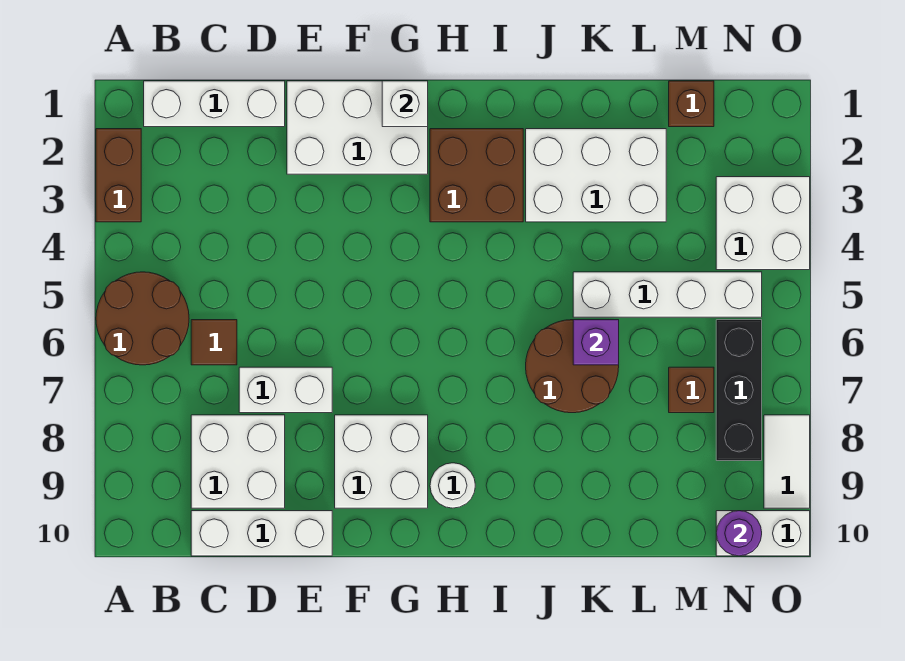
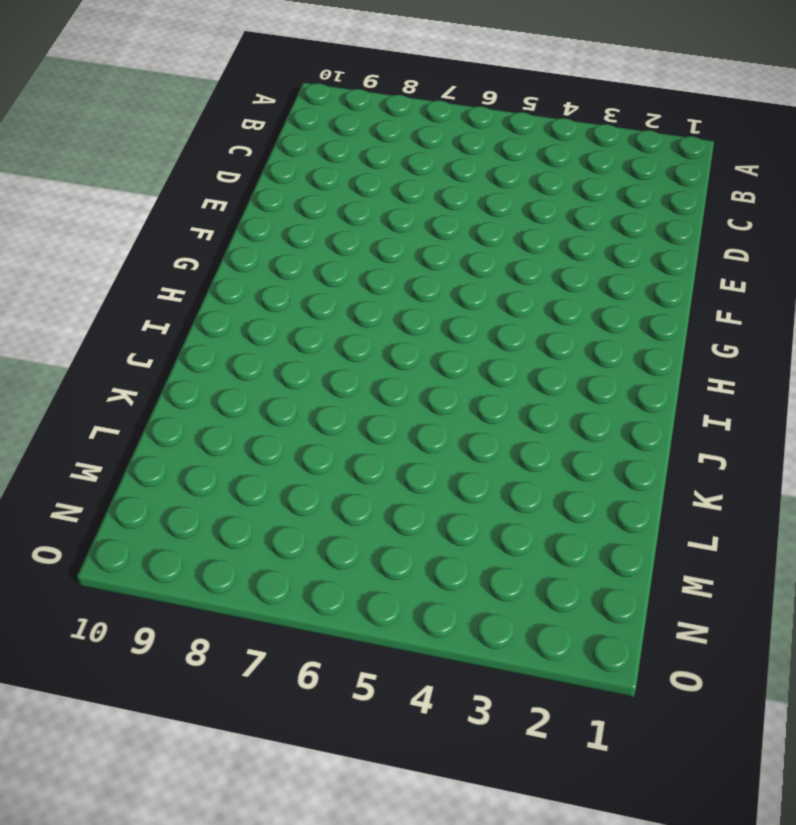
none -> brown brick A2:A3 level 1
none -> brown round brick A5:B6 level 1
none -> white brick B1:D1 level 1

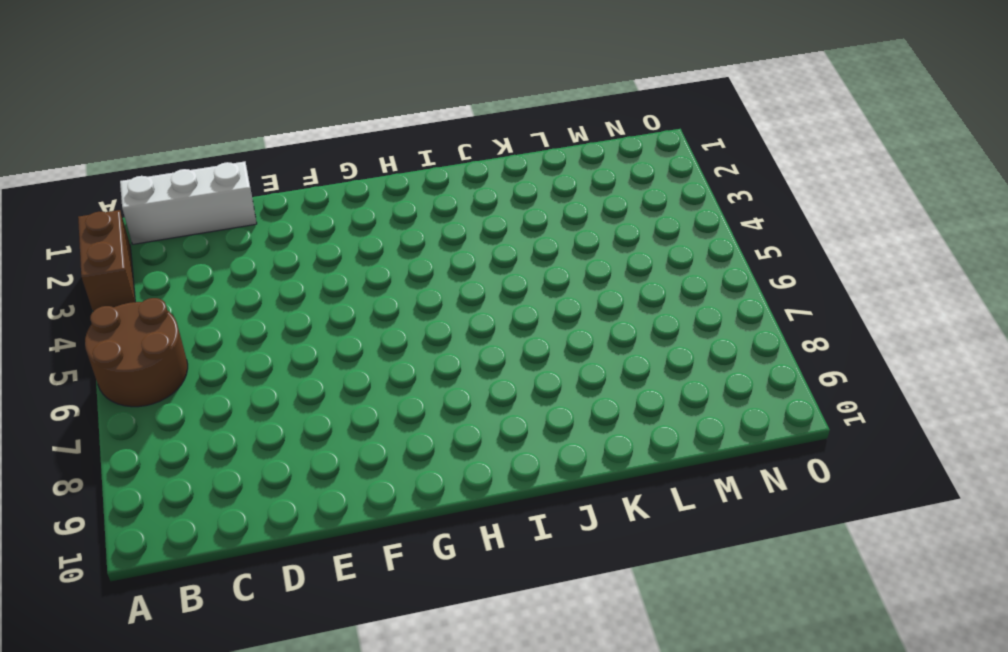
none -> brown tile C6 level 1
none -> white brick C8:D9 level 1
none -> white brick C10:E10 level 1

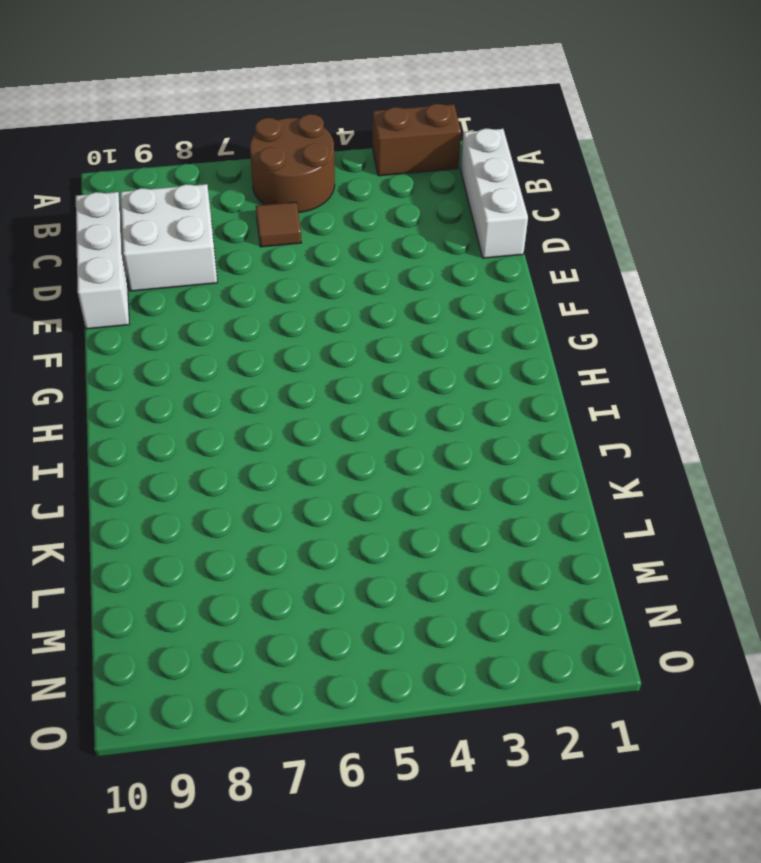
none -> white brick D7:E7 level 1
none -> white brick E1:G2 level 1
none -> white brick F8:G9 level 1

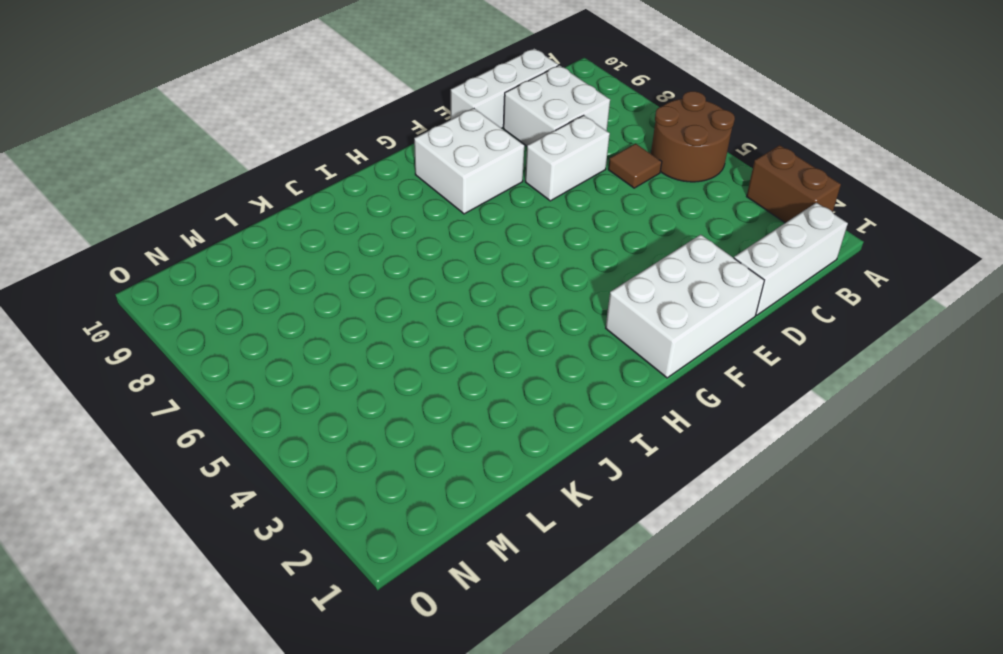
none -> brown brick H2:I3 level 1
none -> white round brick H9 level 1
none -> white brick J2:L3 level 1

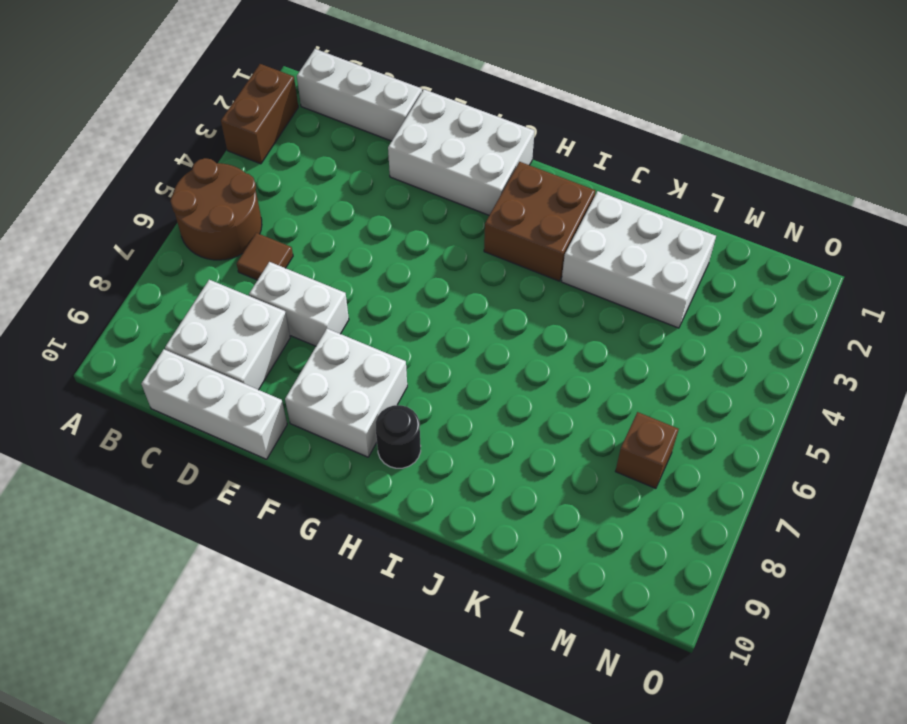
black round brick H9 level 1 -> white round brick H9 level 1
none -> brown round brick J6:K7 level 1
none -> white brick K5:N5 level 1
none -> brown brick M1 level 1

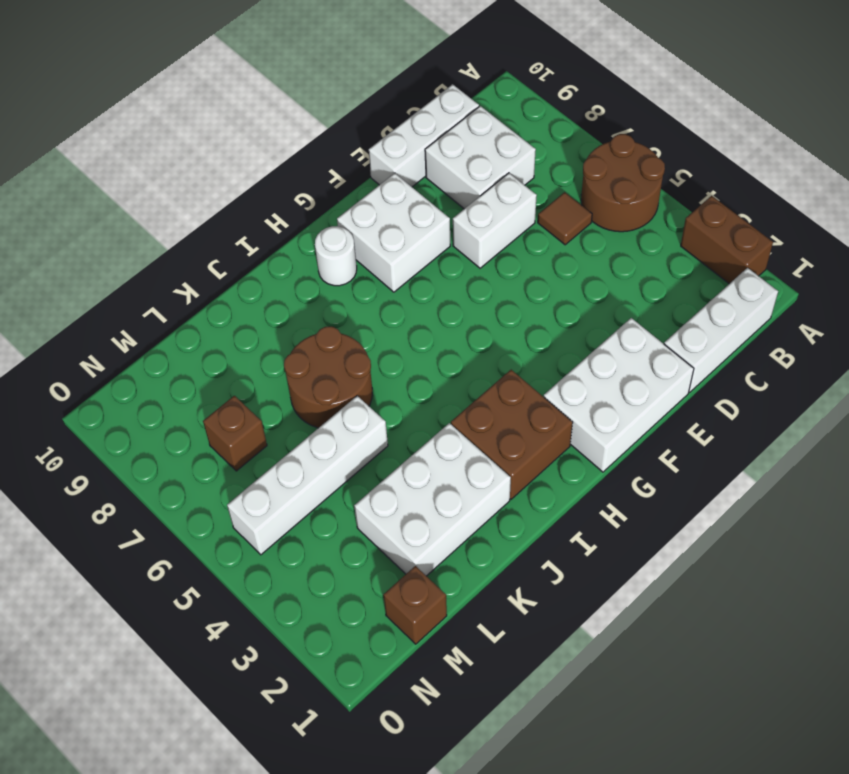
none -> white brick N3:O4 level 1
none -> black brick N6:N8 level 1
none -> white brick N10:O10 level 1

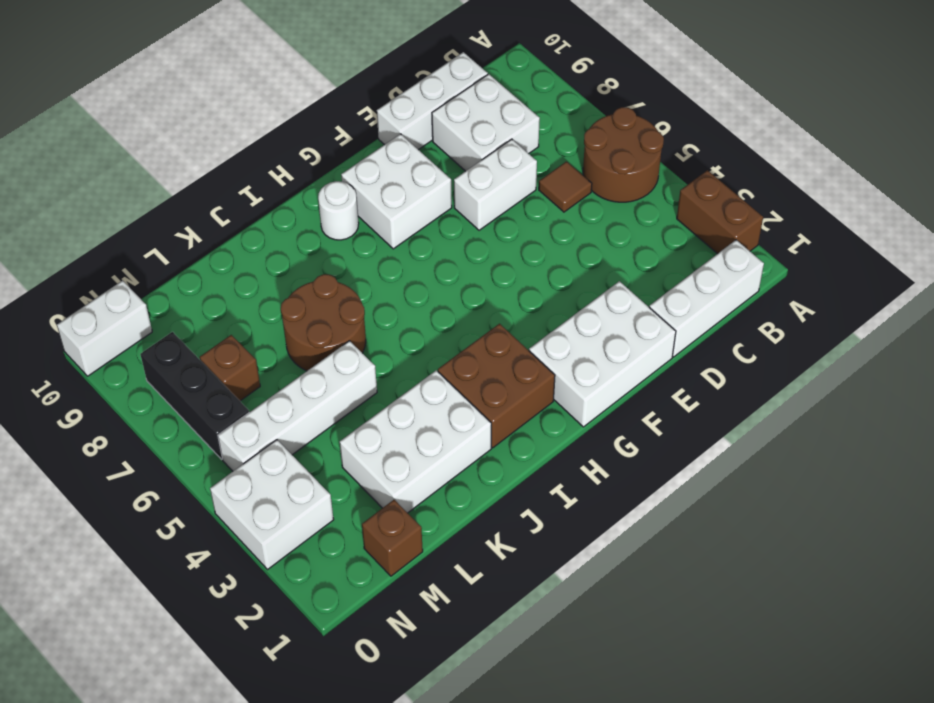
none -> white tile O8:O9 level 1
none -> white brick G1 level 2
none -> purple brick K6 level 2

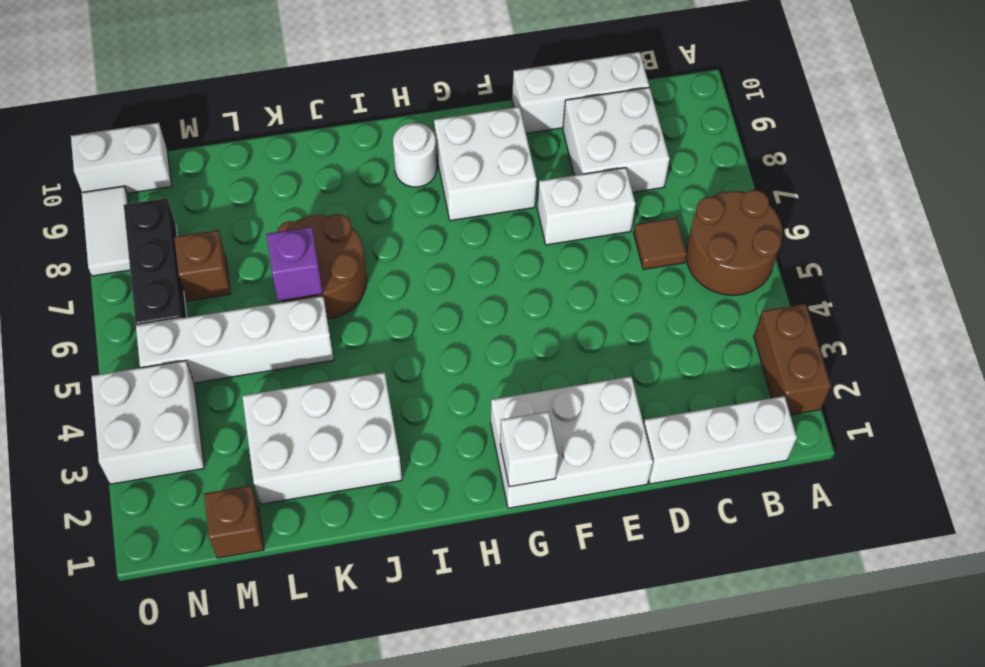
none -> brown brick H2:I3 level 1
none -> purple round brick N10 level 2

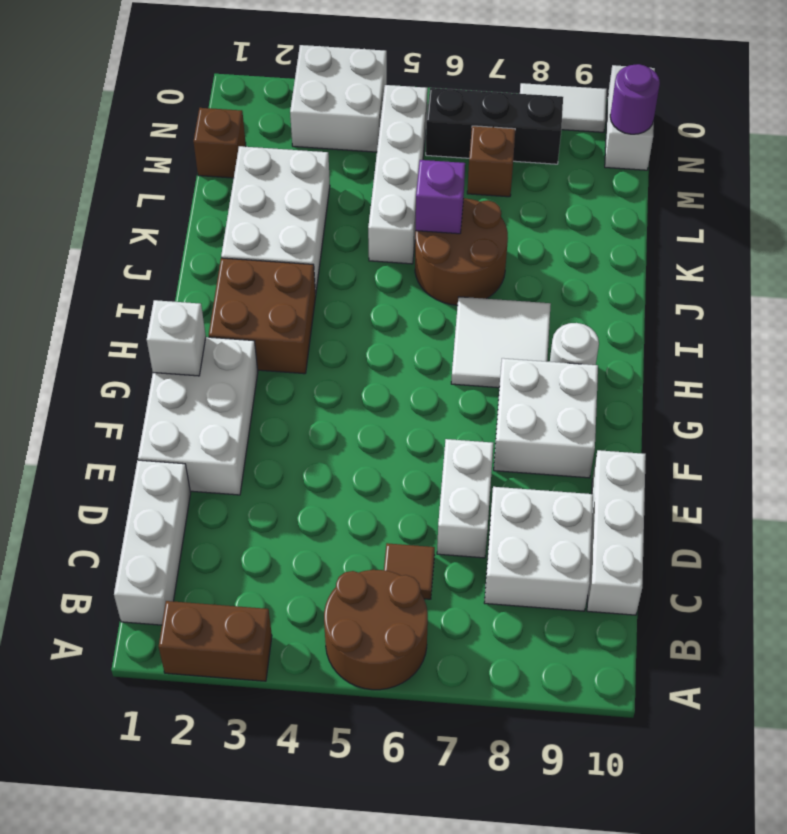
white tile H7:I8 level 1 -> none

